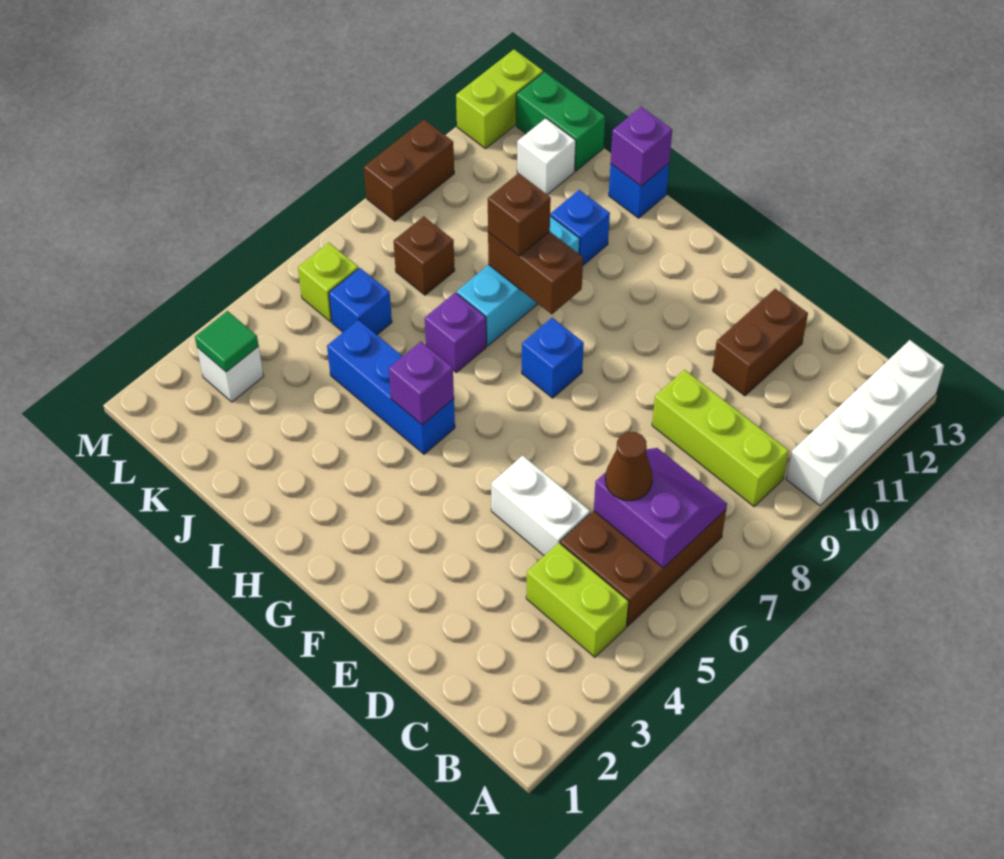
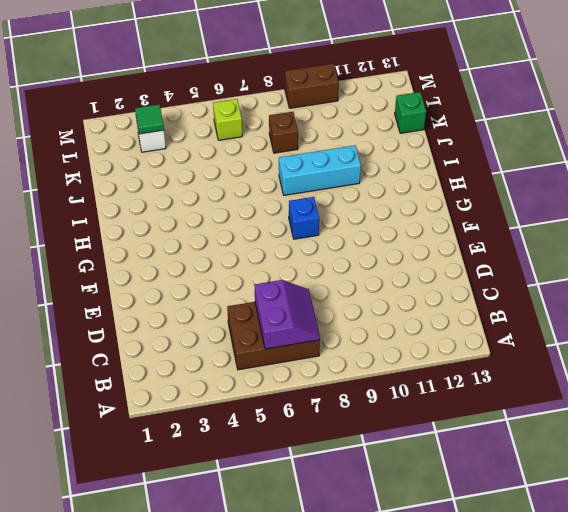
green brick K13 level 1 -> green brick K13:L13 level 1
none -> white brick A10:A13 level 1
none -> lime brick B4:C4 level 1
none -> lime brick B9:D9 level 1

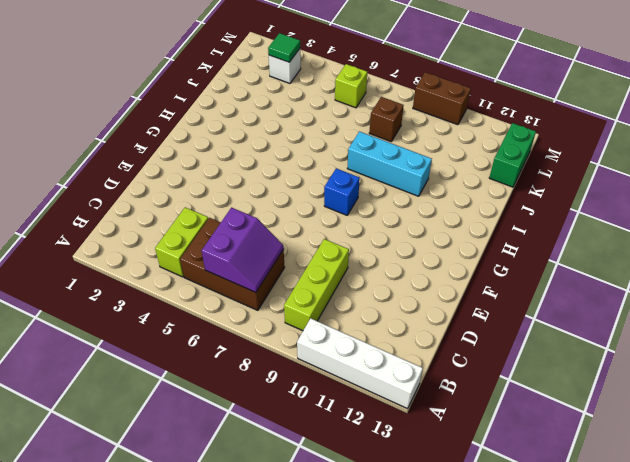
none -> white brick D5:E5 level 1
none -> brown brick D11:D12 level 1
none -> blue brick H5:J5 level 1

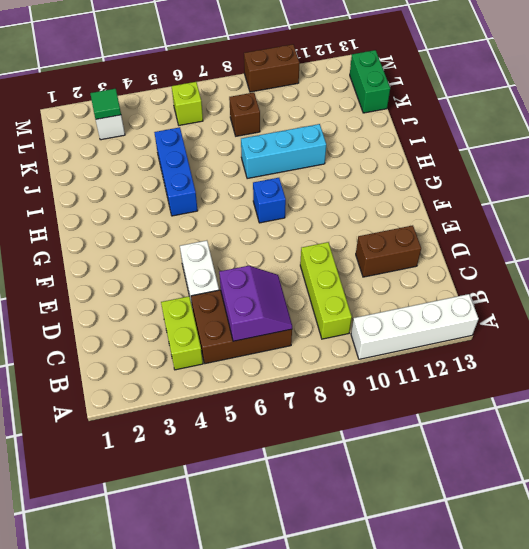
none -> purple brick I7 level 1
none -> blue brick I11 level 1
none -> blue brick I13 level 1

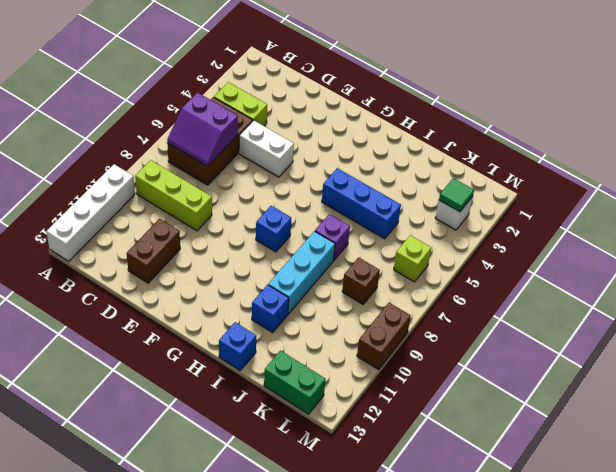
none -> blue brick K6 level 1
none -> white brick K12 level 1
none -> lime brick M12:M13 level 1

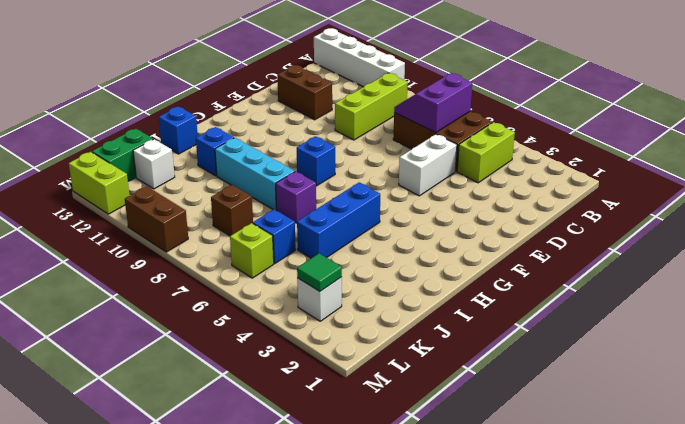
none -> purple brick H5 level 2
none -> brown brick H9:I9 level 2
none -> purple brick I13 level 2

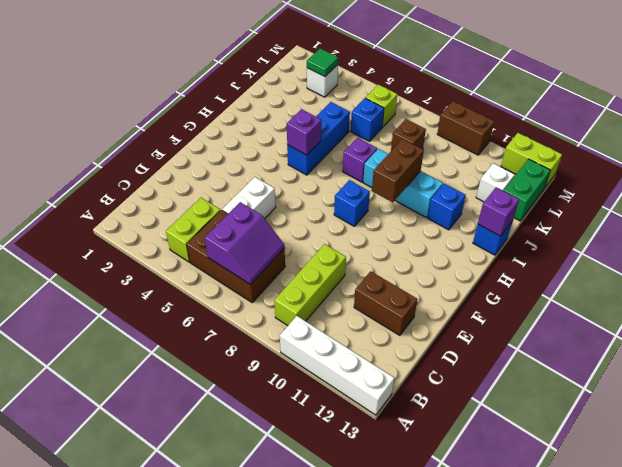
none -> brown cone C6 level 3
none -> brown brick I9 level 3

